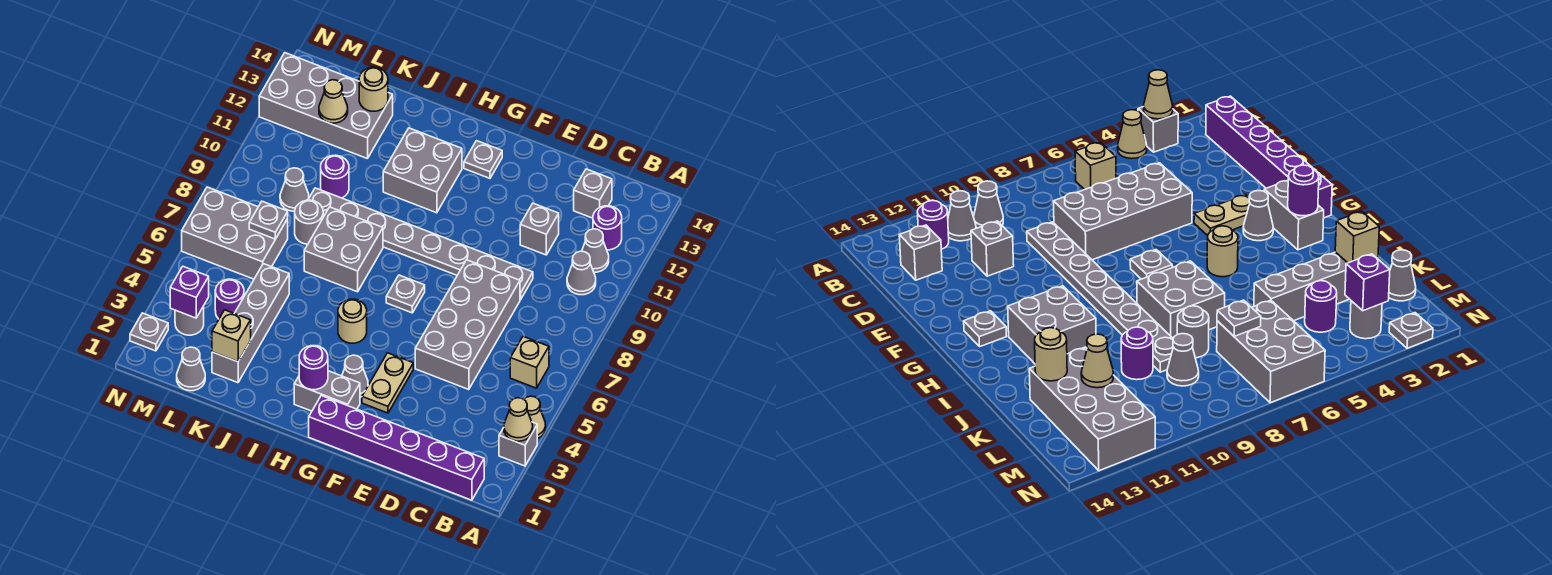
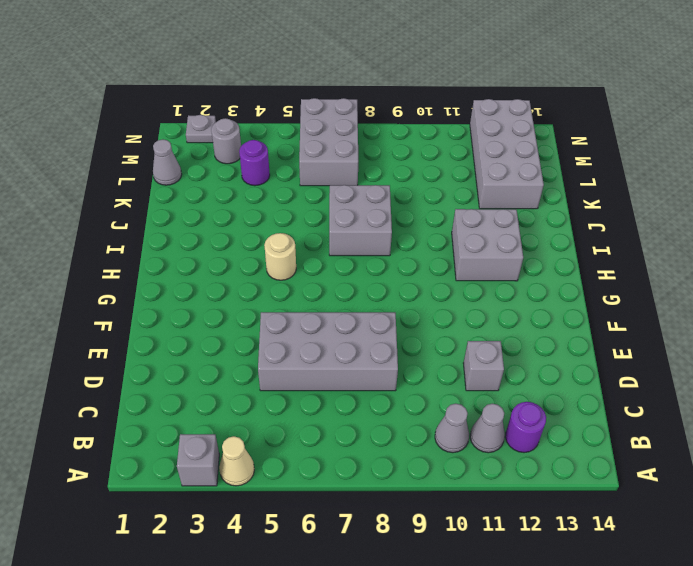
none -> purple brick B1:G1 level 1
none -> tan brick B6 level 1
none -> grey brick C13 level 1
none -> grey plate D9:K9 level 1

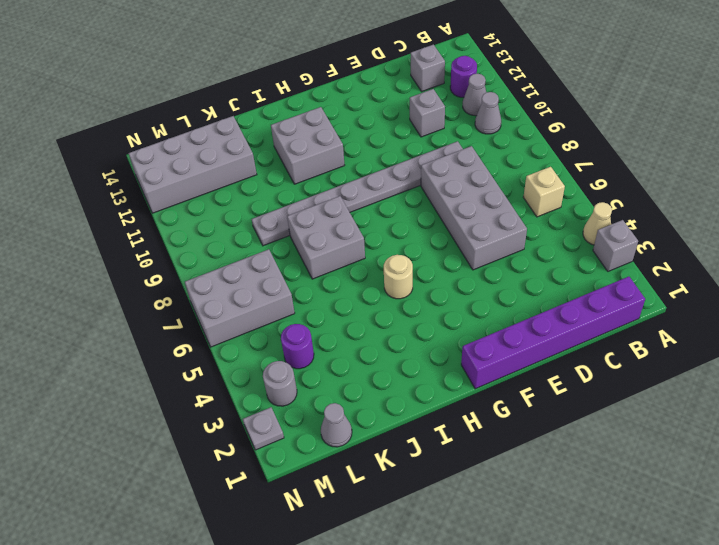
none -> tan plate F3:F4 level 1
none -> grey brick G2:H2 level 1
none -> grey cone G3 level 1
none -> grey plate G7 level 1

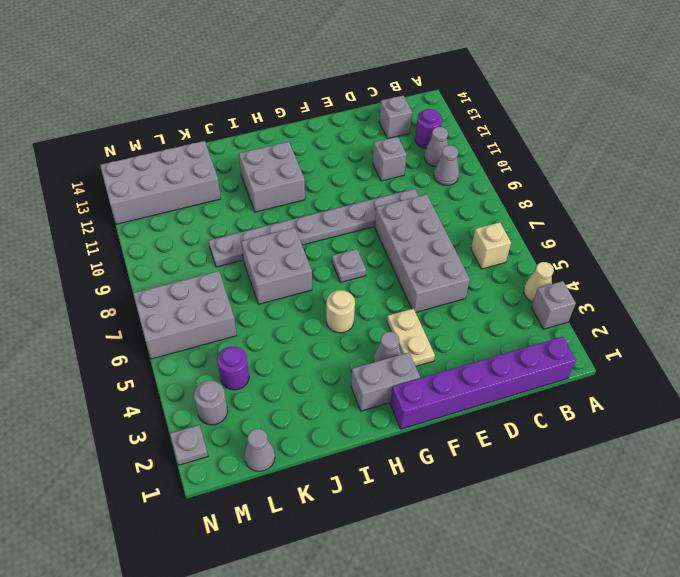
none -> grey plate G13 level 1
none -> grey brick K2:K5 level 1
none -> grey round brick K8 level 1
none -> purple round brick K10 level 1

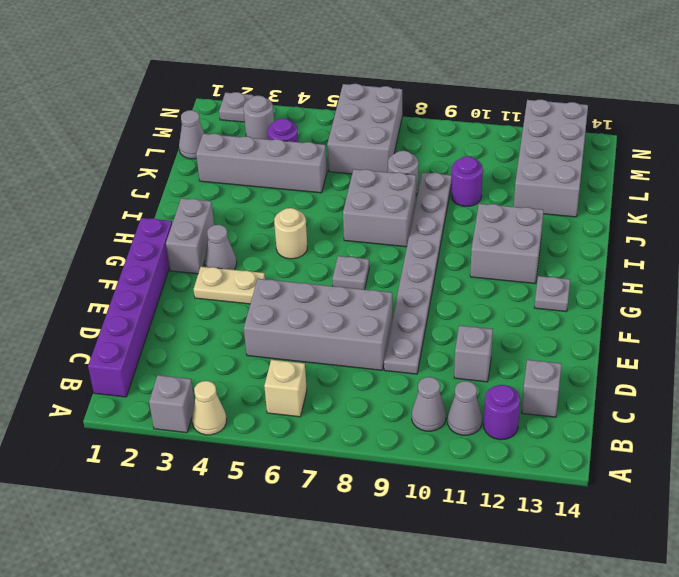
none -> grey cone L9 level 1
none -> tan cone A3 level 2
none -> purple round brick H2 level 2
none -> tan brick K2 level 2

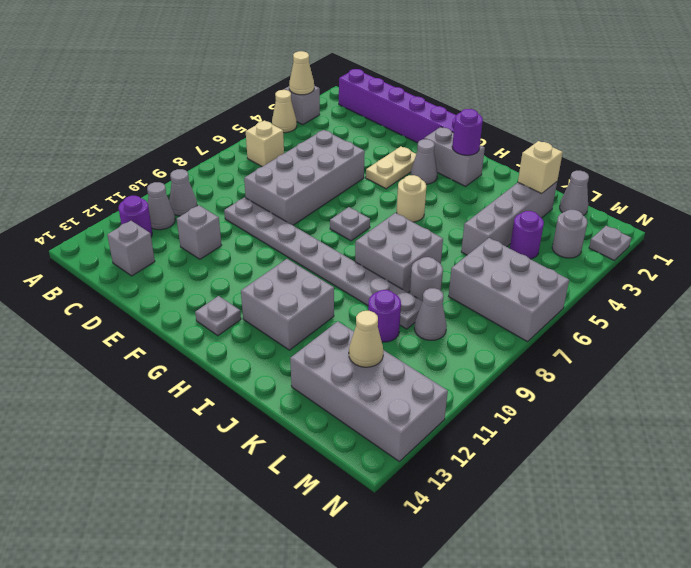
none -> tan round brick K13 level 2
none -> grey plate L7 level 2
none -> purple brick M3 level 2

